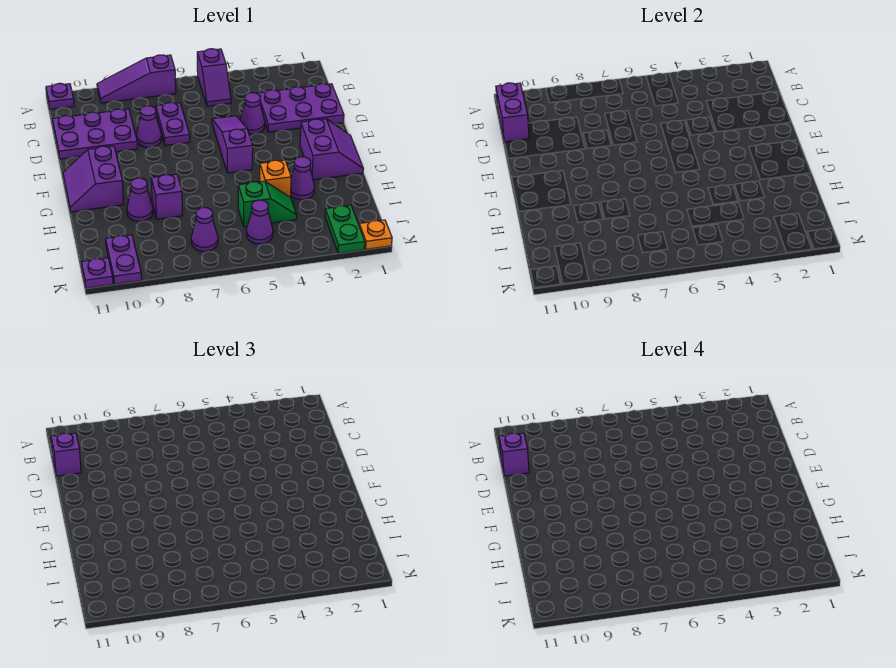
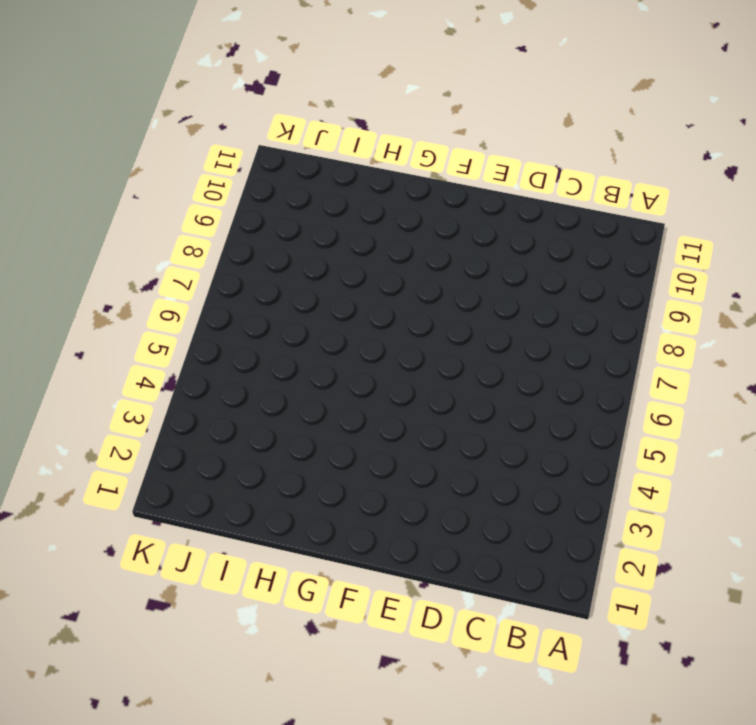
none -> purple slope A5:B5 level 1 top A
none -> purple slope A7:A9 level 1 top 7
none -> purple plate A11 level 1

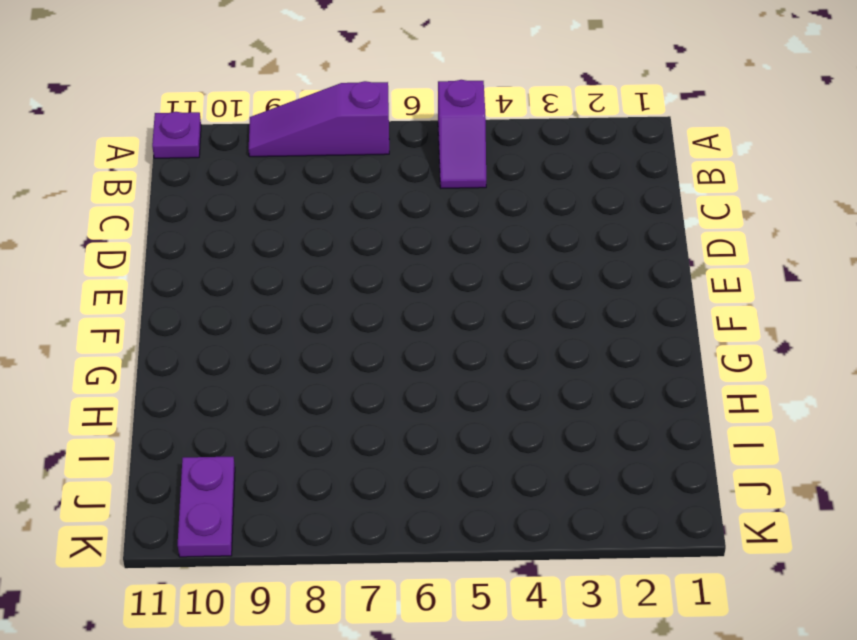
none -> purple plate C1:D3 level 1
none -> purple plate C7:D7 level 1
none -> purple plate C9:D11 level 1

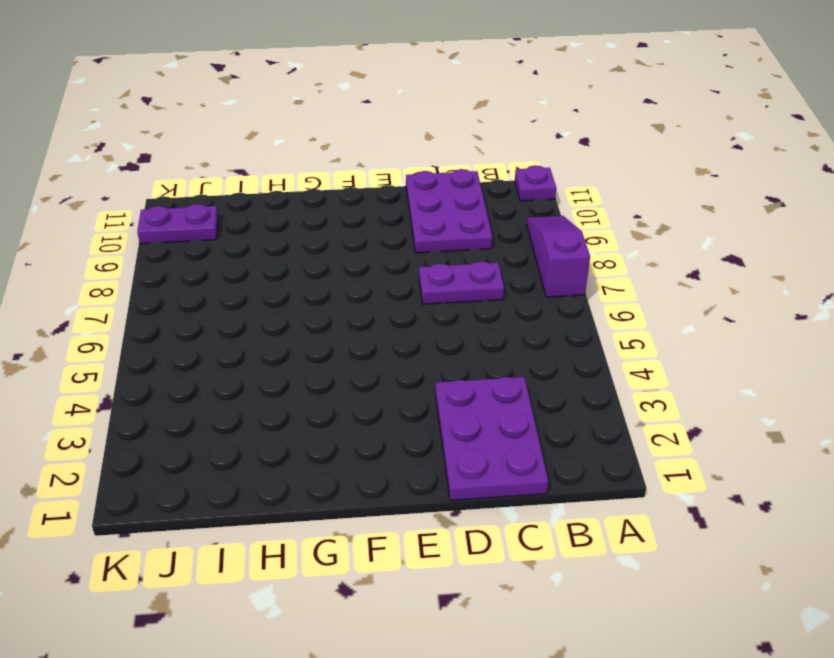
none -> purple slope A5:B5 level 1 top A
none -> purple cone D4 level 1
none -> purple slope D5:F5 level 1 top F

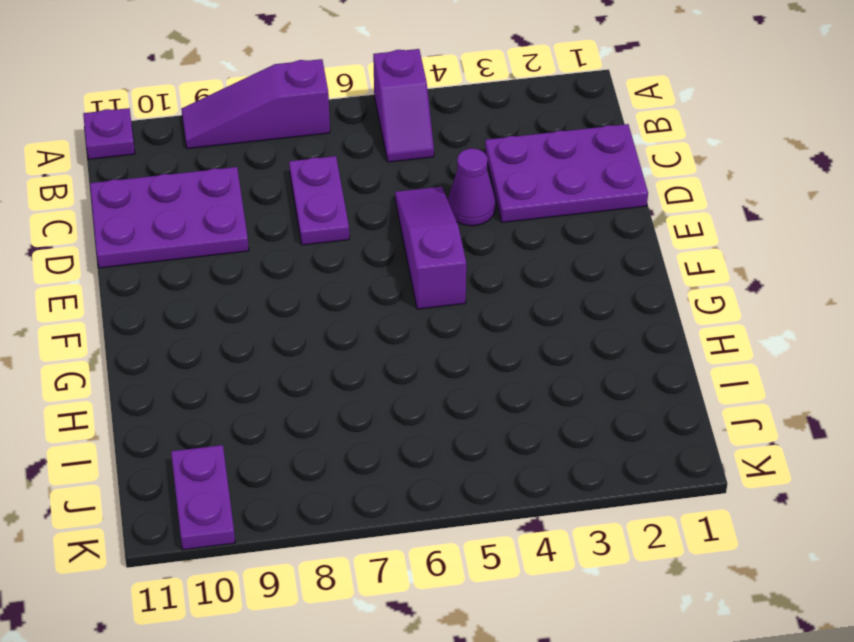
none -> purple cone D8 level 1
none -> purple slope F1:G2 level 1 top 2
none -> purple slope F10:G11 level 1 top 10

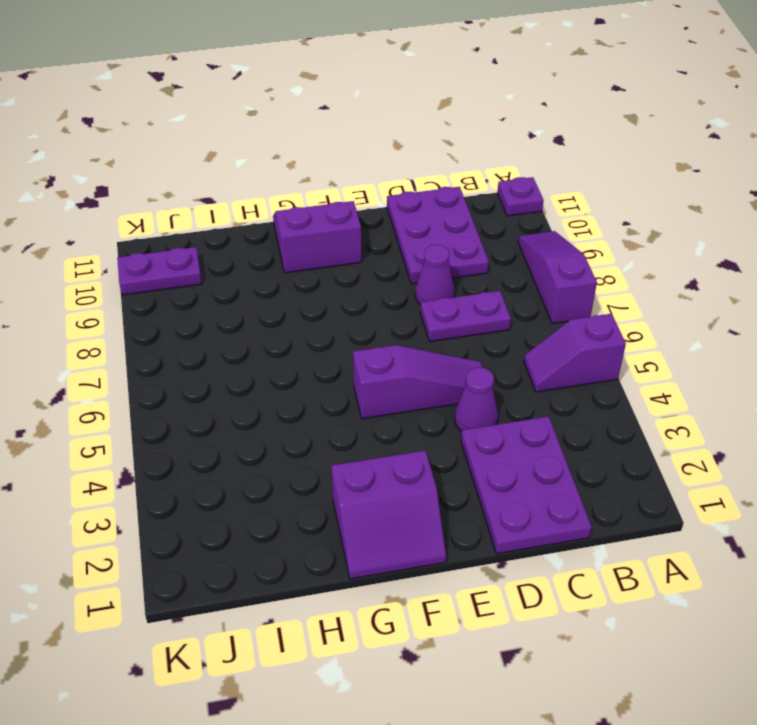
none -> purple cone H3 level 1
none -> orange brick H4 level 1
none -> purple brick H8 level 1

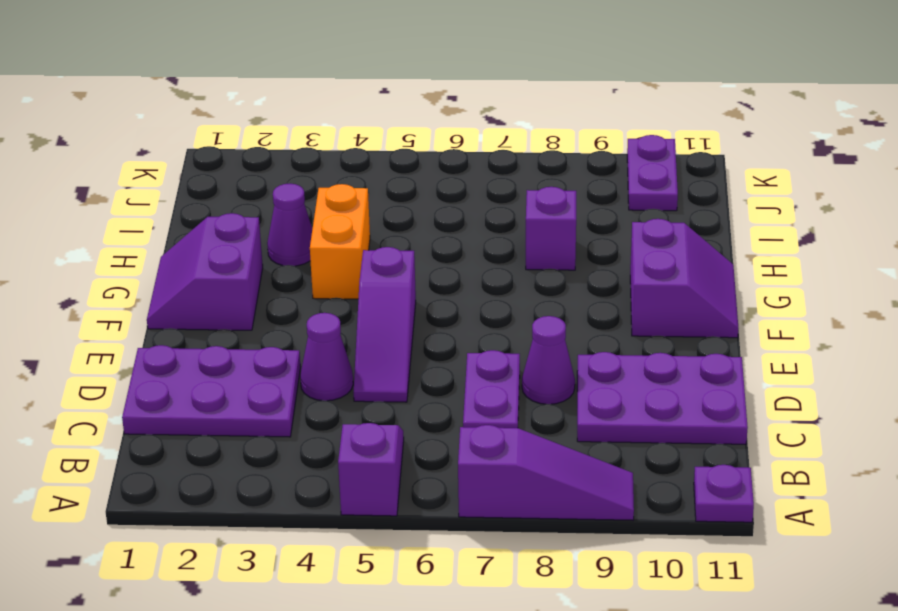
orange brick G4:H4 level 1 -> orange brick H4 level 1
none -> purple cone H9 level 1
none -> green slope I4:I5 level 1 top 5
none -> green plate J2:K2 level 1

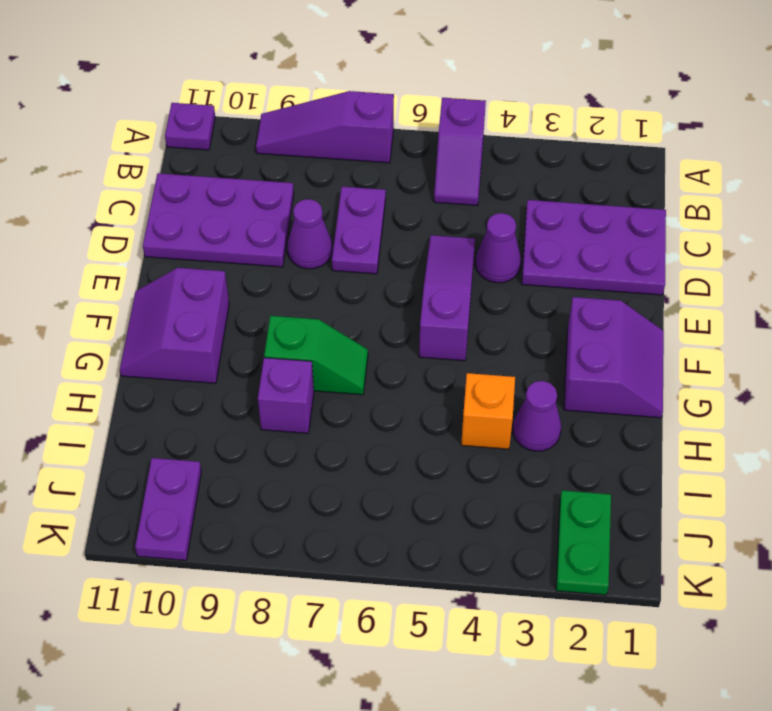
green slope G7:G8 level 1 top 8 -> green slope I4:I5 level 1 top 5
none -> purple cone H9 level 1
none -> purple cone J5 level 1
none -> purple cone J7 level 1

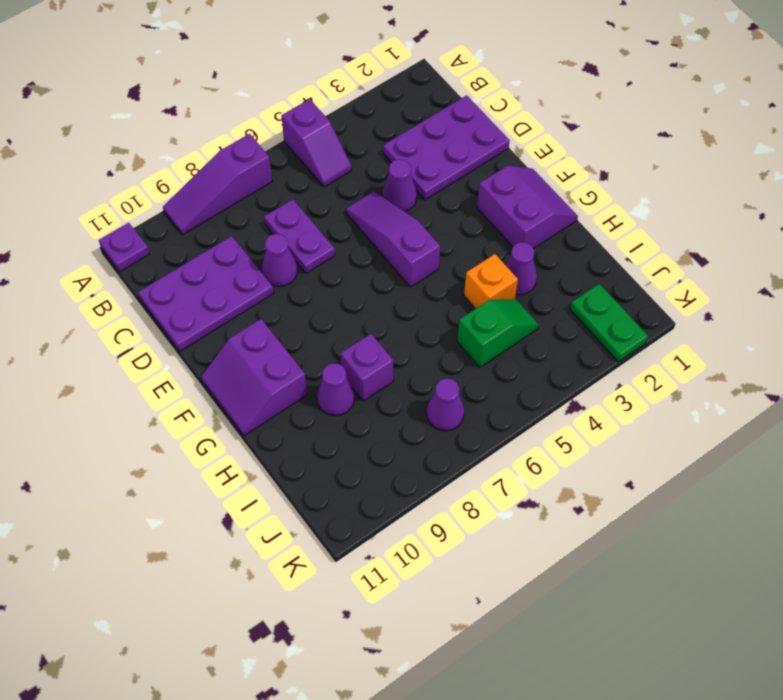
none -> purple cone J5 level 1
none -> purple plate J10:K10 level 1
none -> orange plate K1 level 1

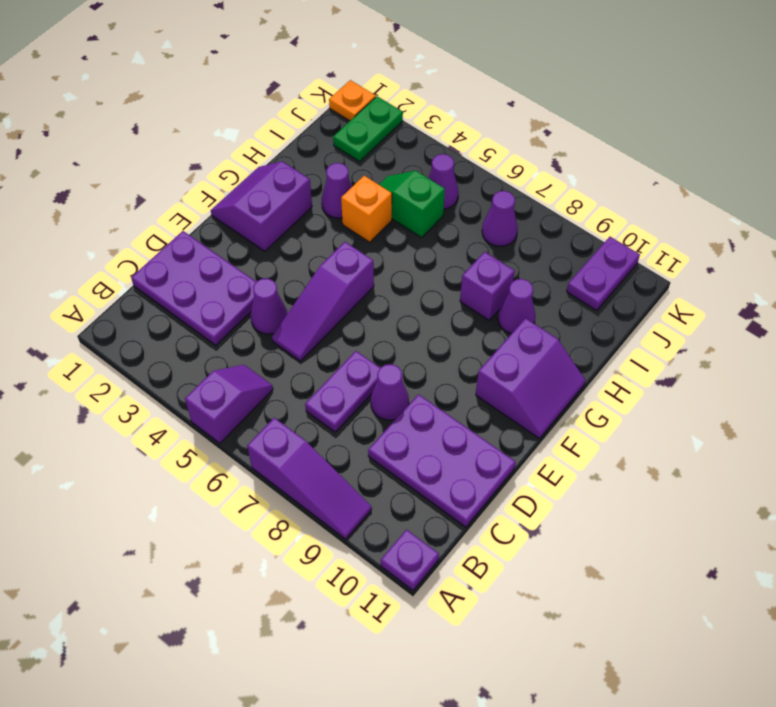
none -> purple plate K11 level 1
none -> purple brick B11:C11 level 2
none -> purple brick C11 level 3

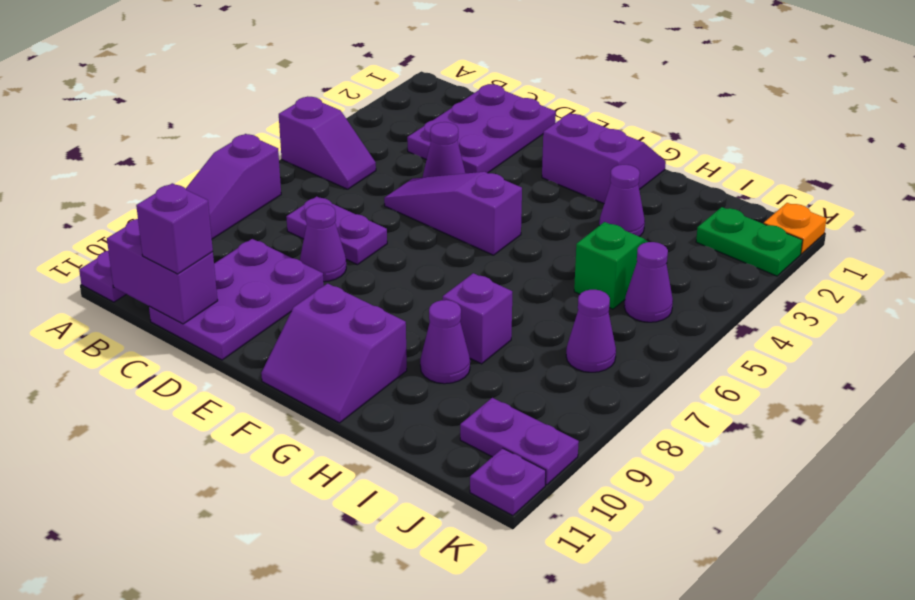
none -> orange brick H4 level 1
none -> purple brick C11 level 4

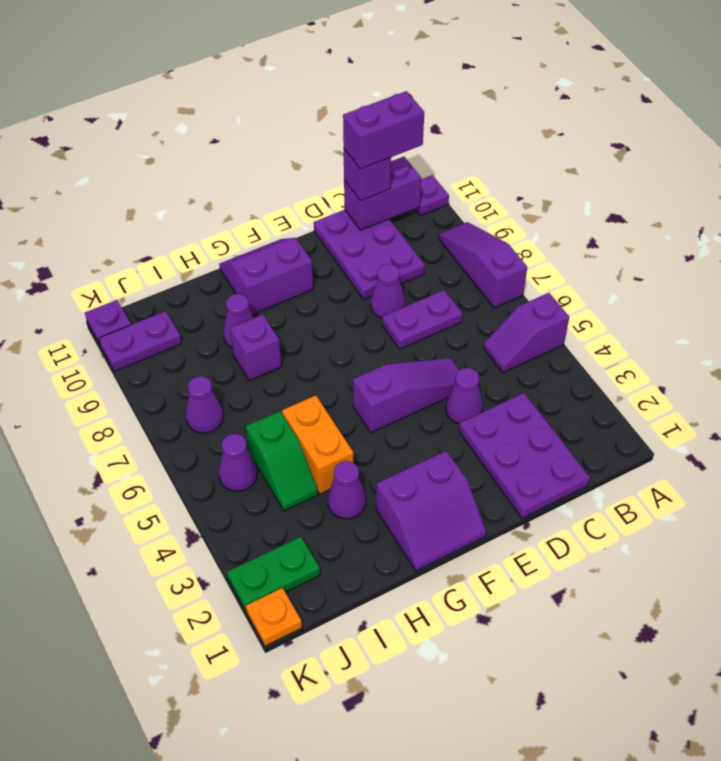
purple brick B11:C11 level 4 -> purple brick C11 level 4
orange brick H4:H5 level 1 -> orange brick H4 level 1

